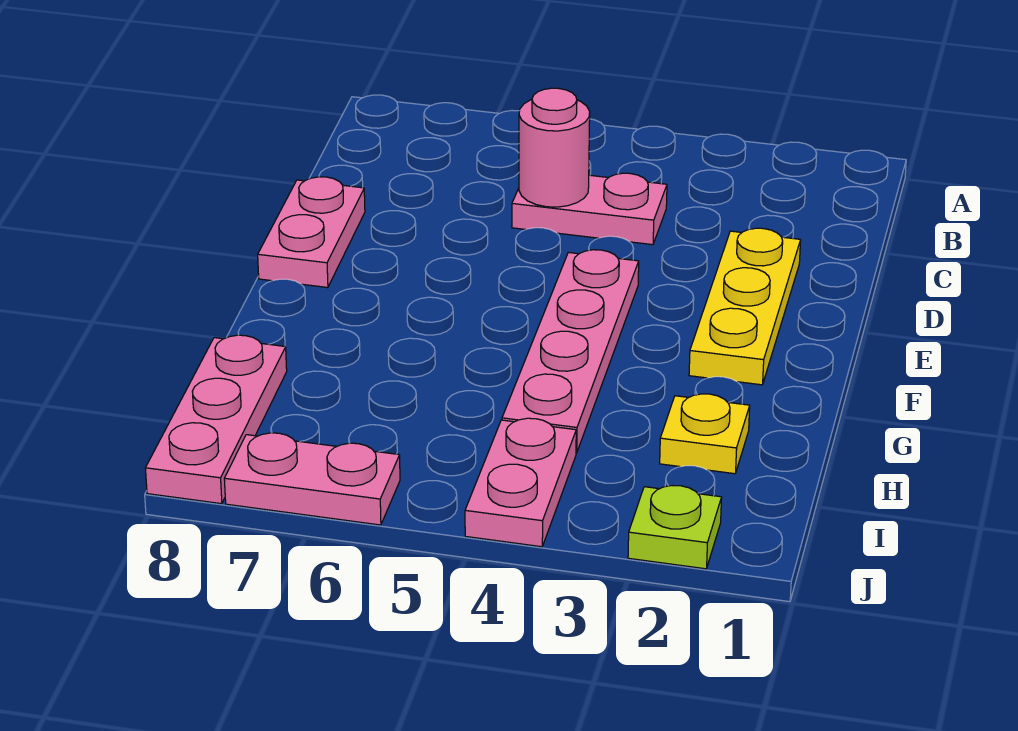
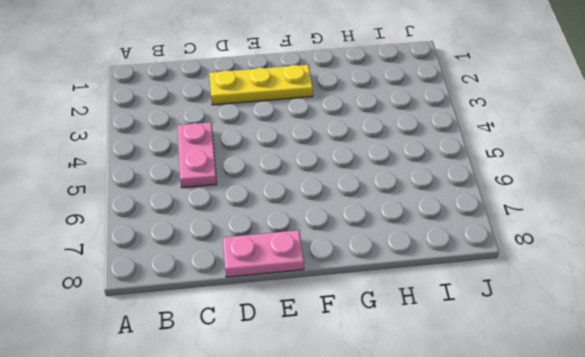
none -> pink plate E4:H4 level 1
none -> yellow plate H2 level 1

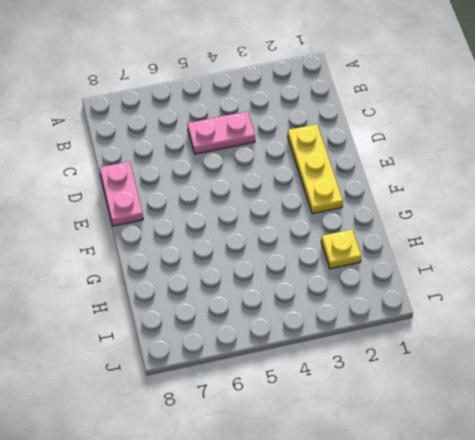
none -> pink plate E4:H4 level 1
none -> pink plate H8:J8 level 1

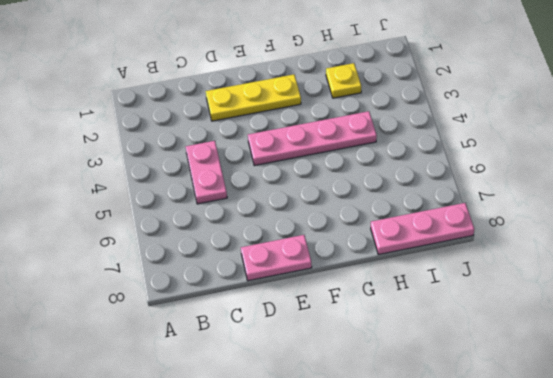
none -> pink plate I4:J4 level 1
none -> lime plate J2 level 1

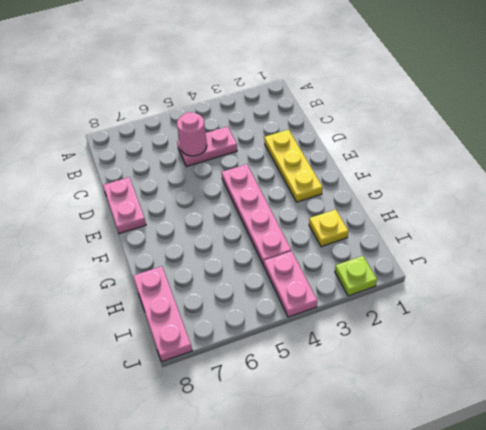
none -> pink plate J6:J7 level 1

